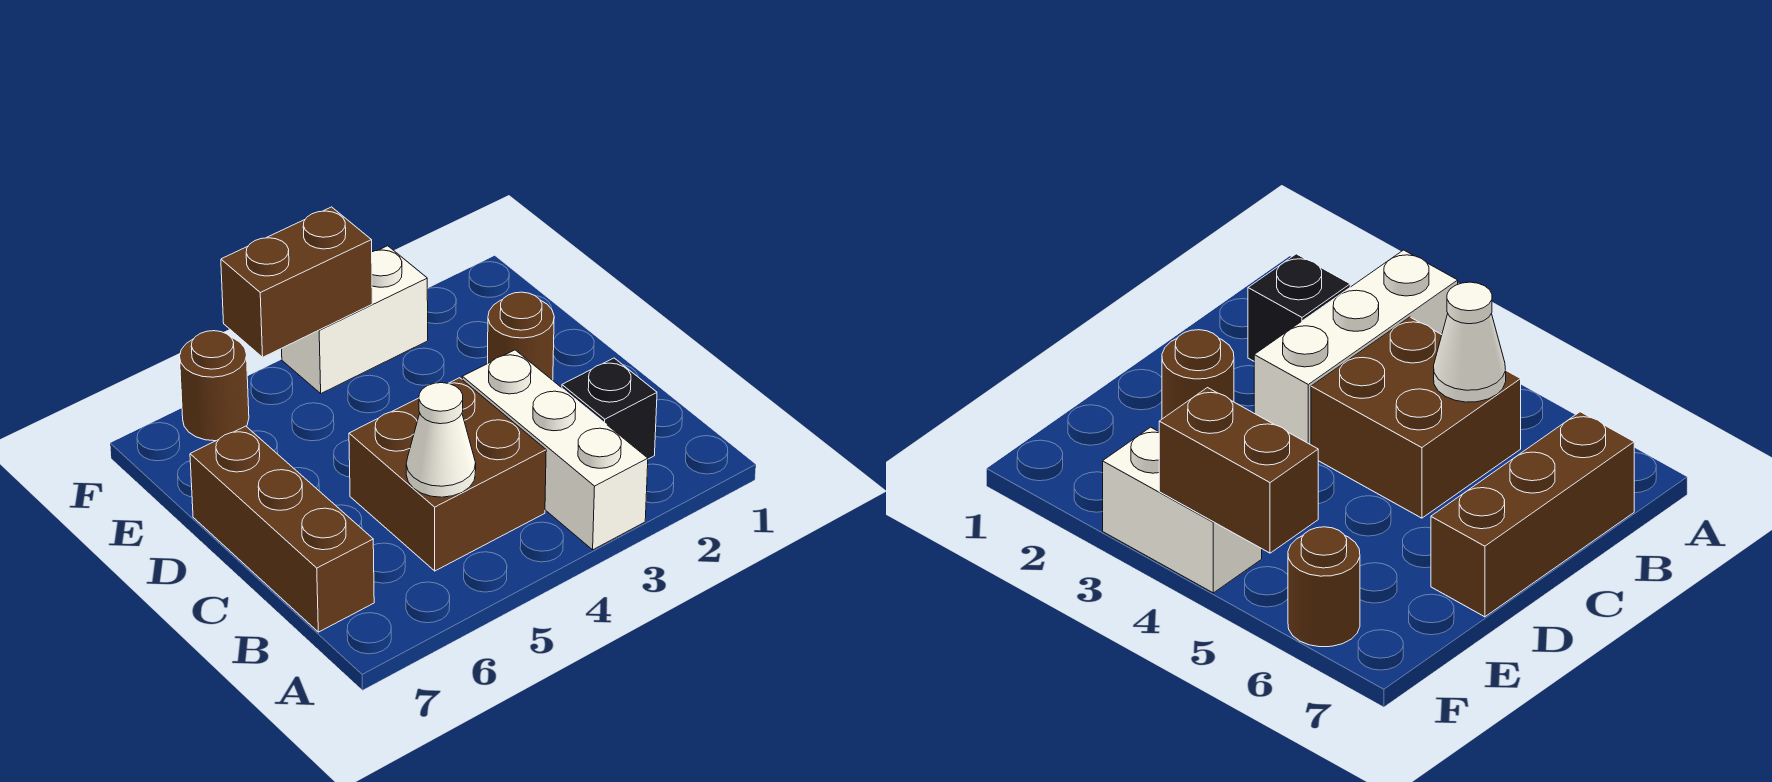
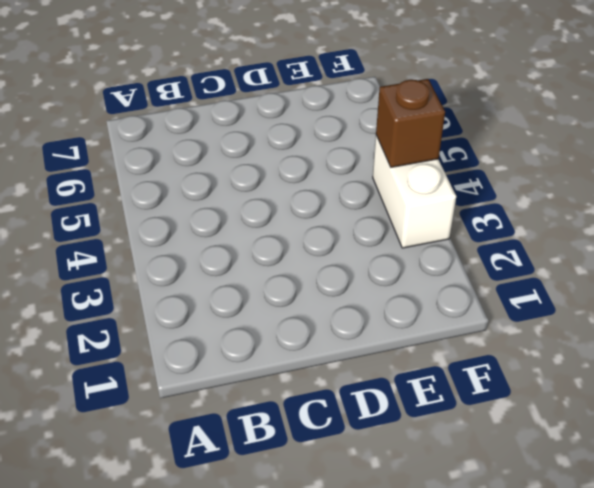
brown brick F4 level 2 -> brown brick F4:F5 level 2
none -> white brick A3:C3 level 1
none -> black brick B2 level 1

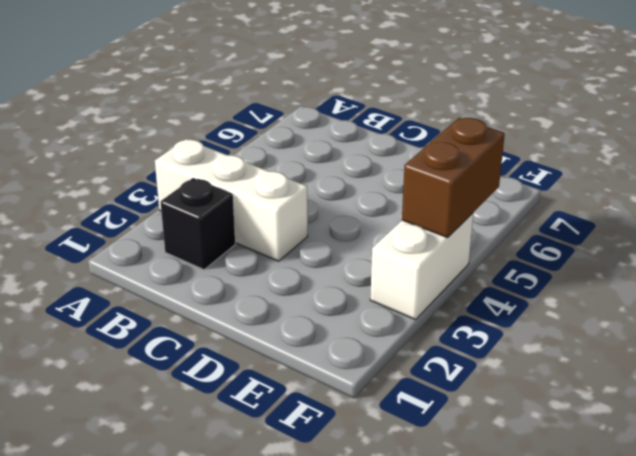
none -> brown brick B4:C5 level 1
none -> brown brick B7:D7 level 1

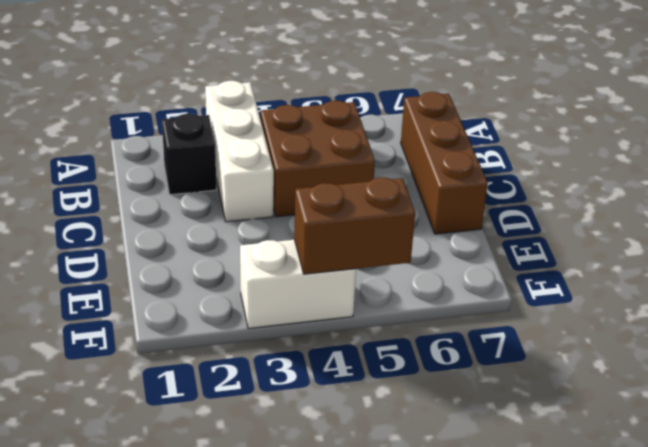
none -> brown round brick D2 level 1
none -> brown round brick F6 level 1

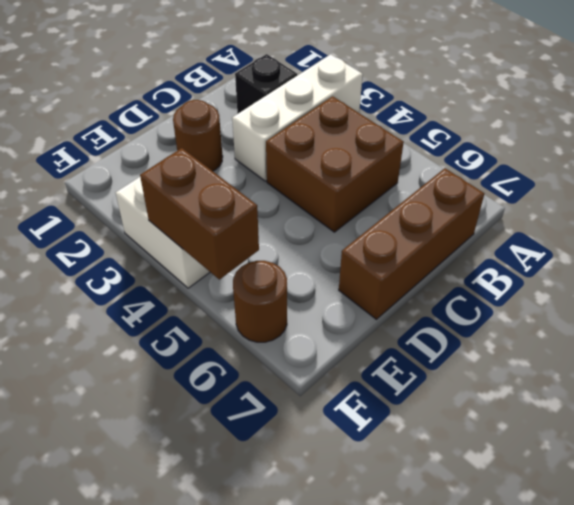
none -> white cone B5 level 2

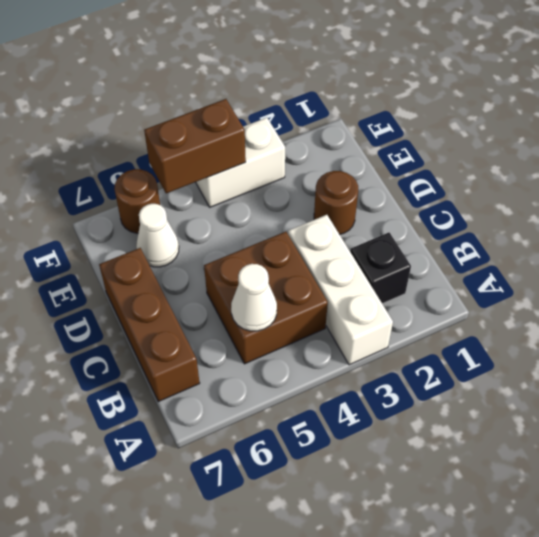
white cone E6 level 1 -> none

